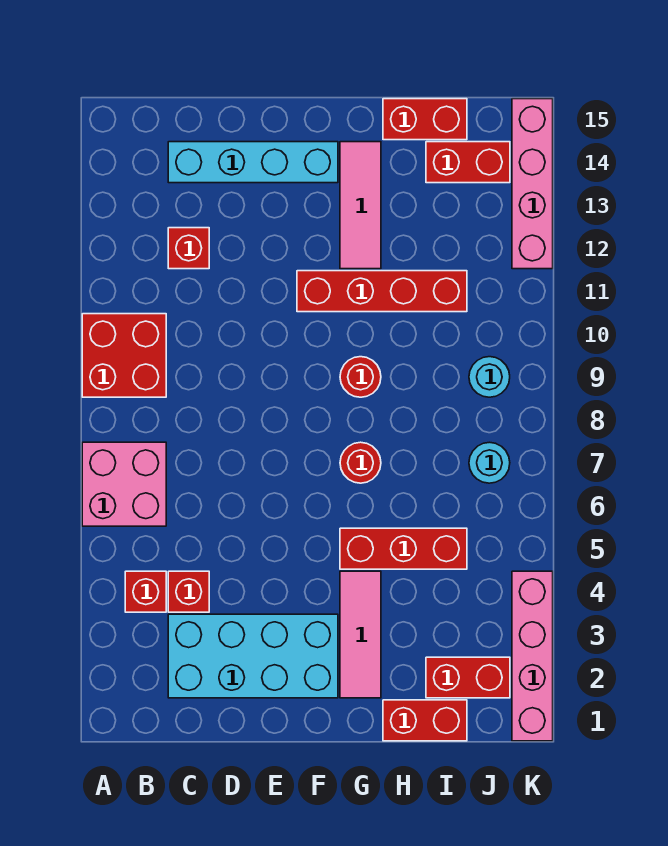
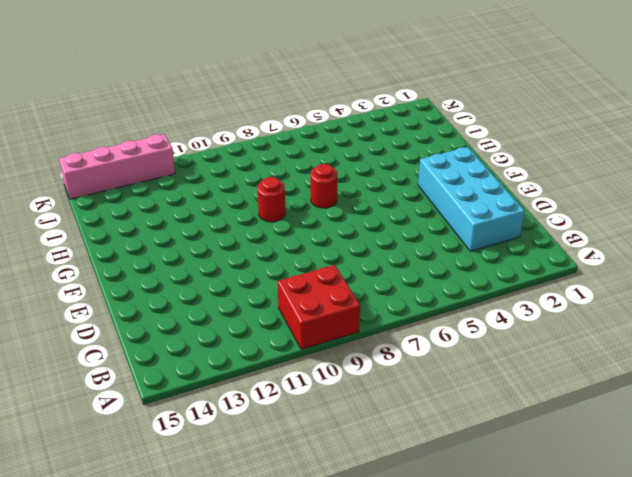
none -> pink brick A6:B7 level 1
none -> red brick B4 level 1
none -> red brick C4 level 1

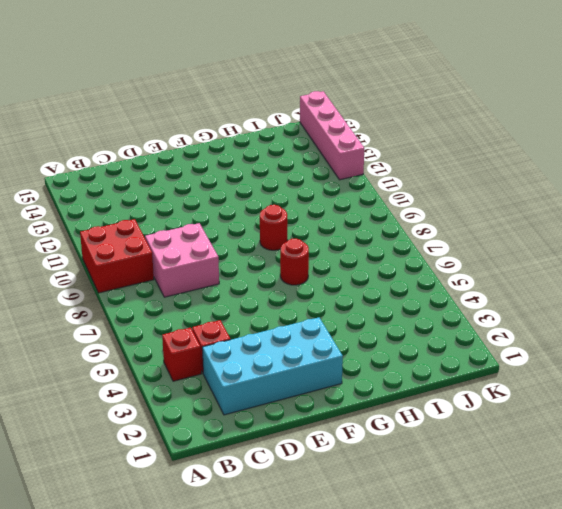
pink brick C8:D9 level 1 -> pink brick A6:B7 level 1
none -> red brick C12 level 1
none -> cyan brick C14:F14 level 1
none -> red brick F11:I11 level 1

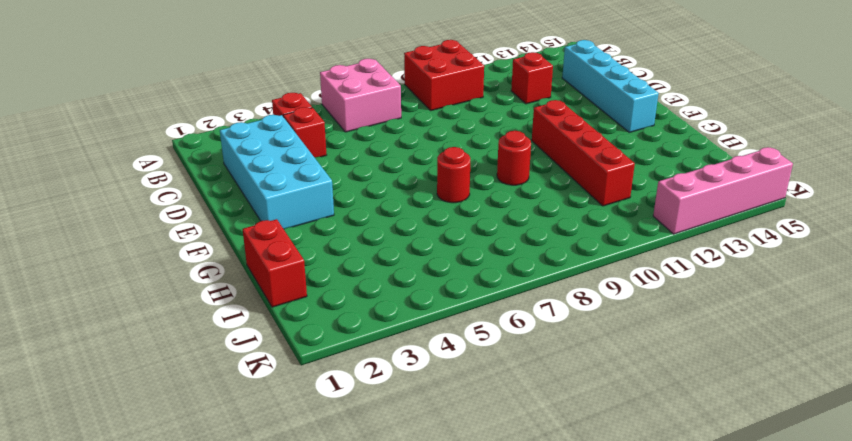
none -> pink tile G2:G4 level 1
none -> red brick G5:I5 level 1
none -> pink tile G12:G14 level 1

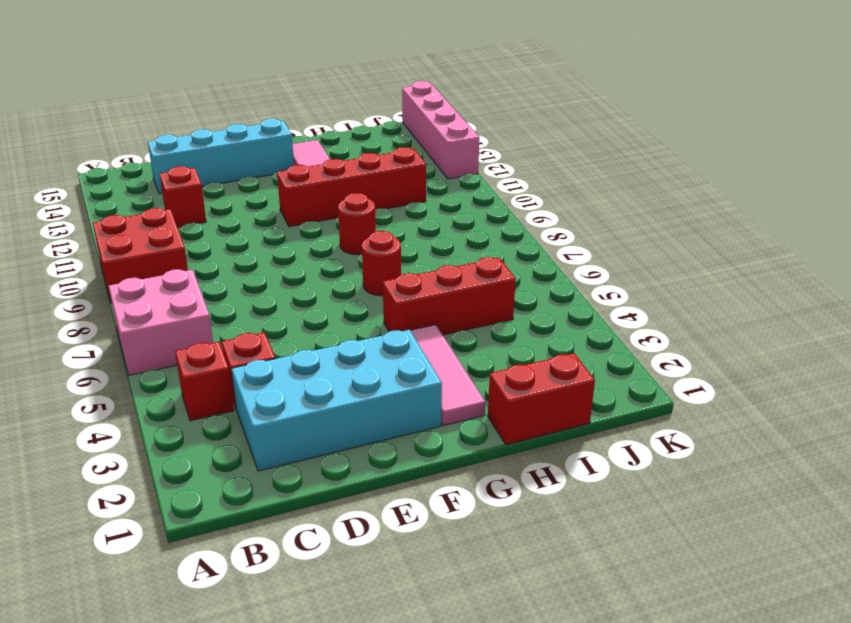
none -> red brick H15:I15 level 1
none -> red brick I2:J2 level 1
none -> red brick I14:J14 level 1

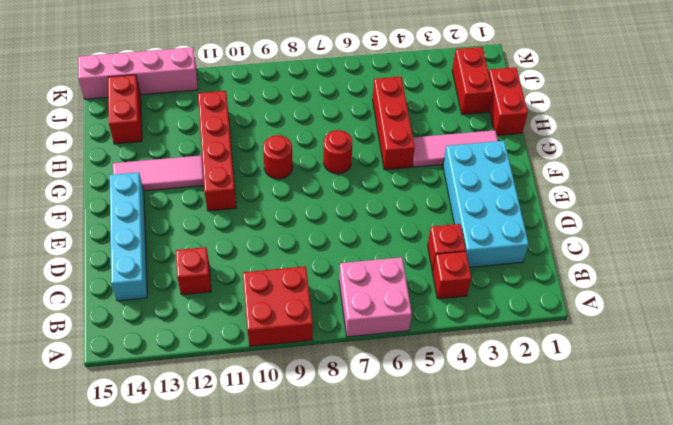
none -> red brick H15:I15 level 1
none -> cyan round brick J7 level 1
none -> cyan round brick J9 level 1

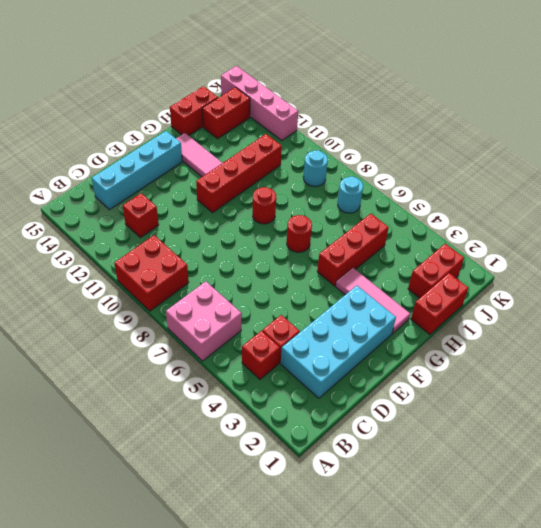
none -> pink brick K1:K4 level 1

